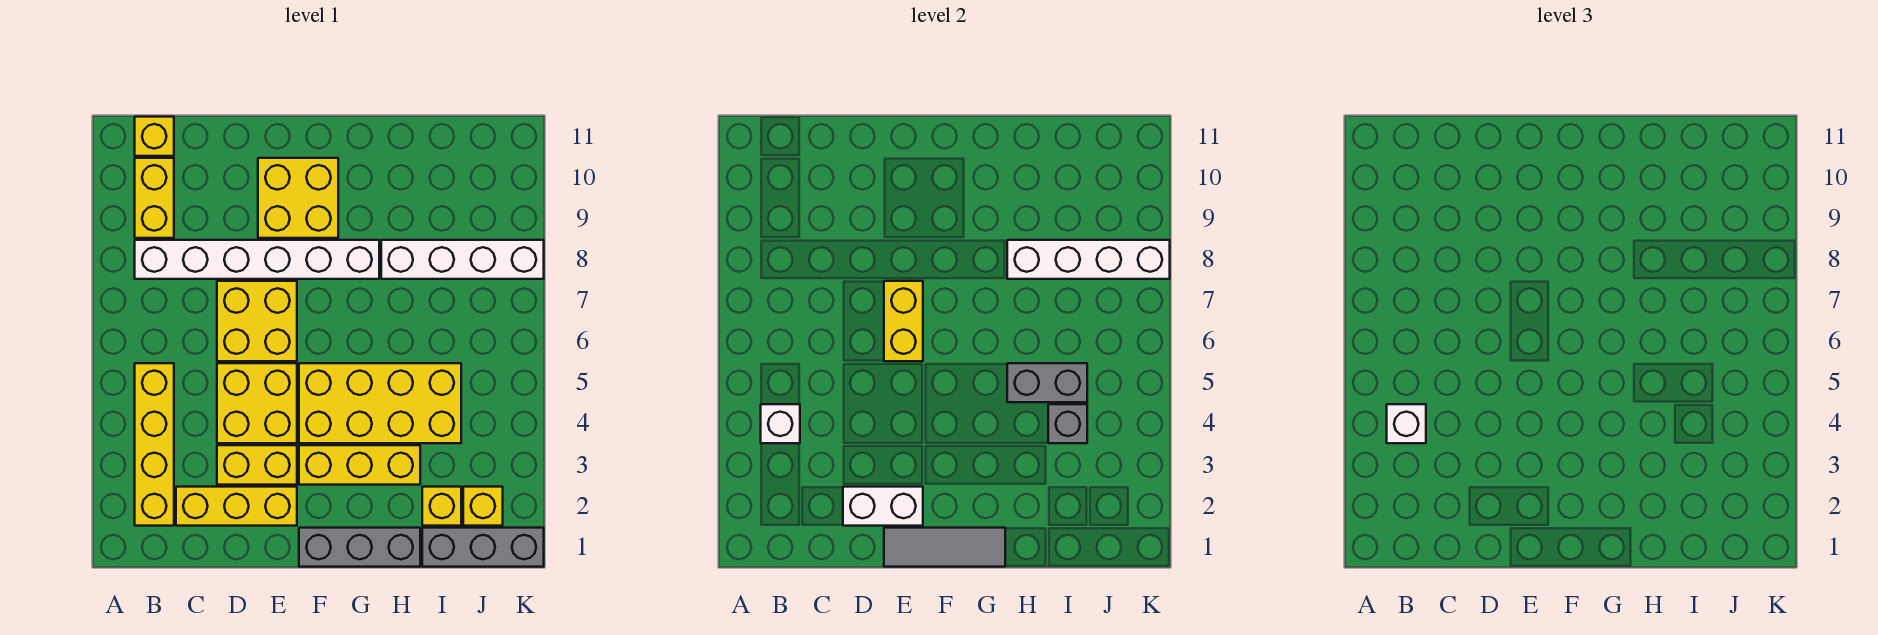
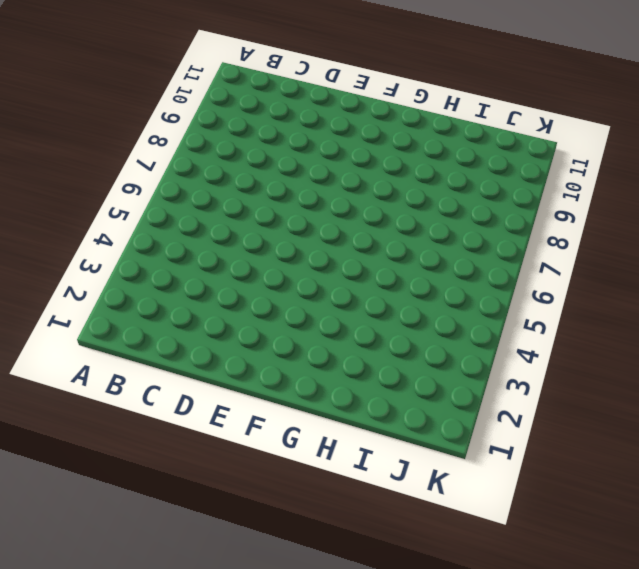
none -> yellow brick B2:B5 level 1
none -> white brick B8:G8 level 1
none -> yellow brick B9:B10 level 1

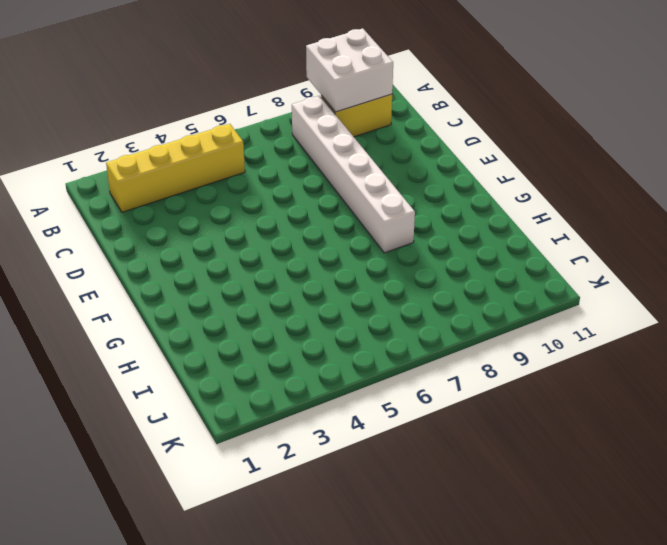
white brick A9:B10 level 2 -> none
none -> yellow brick B11 level 1
none -> yellow brick C2:E2 level 1
none -> yellow brick D3:E3 level 1

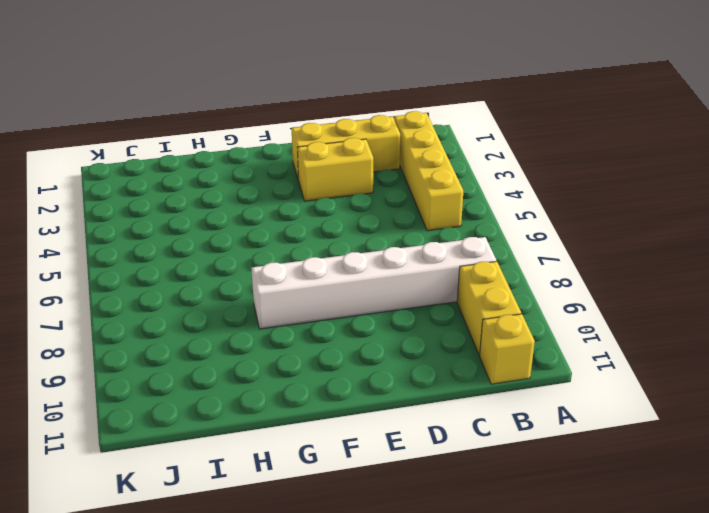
none -> yellow brick D4:E5 level 1
none -> yellow brick D6:E7 level 1
none -> yellow brick E9:F10 level 1

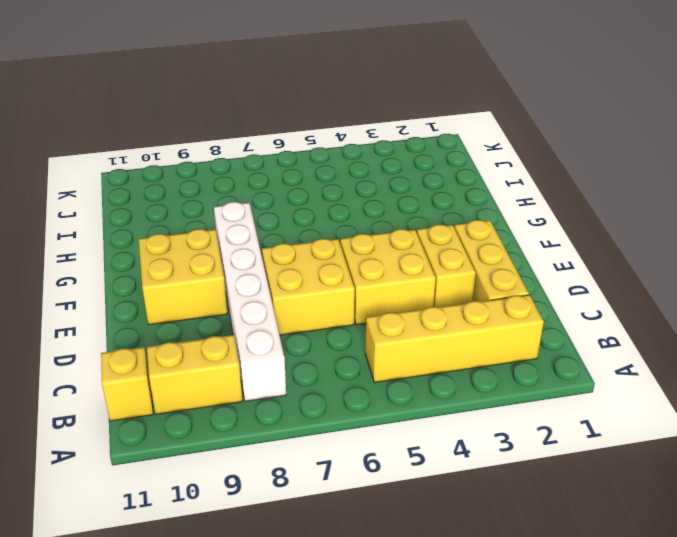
none -> grey brick F1:H1 level 1
none -> yellow brick F3:H3 level 1
none -> yellow brick F4:I5 level 1

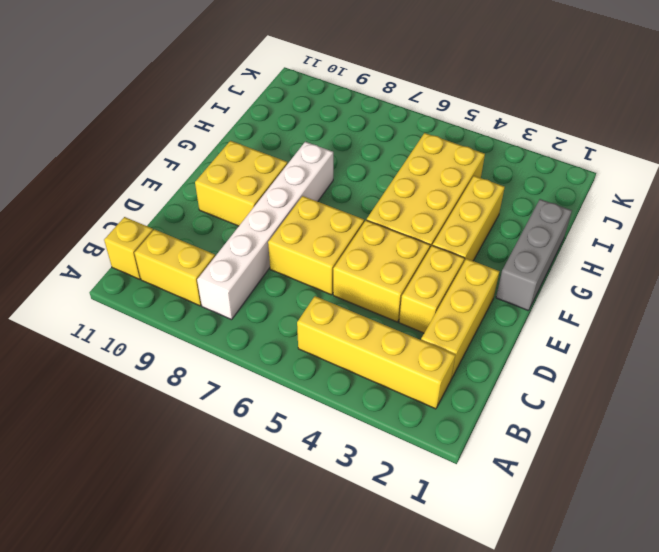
none -> white brick H8:K8 level 1
none -> grey brick I1:K1 level 1
none -> yellow brick I2 level 1

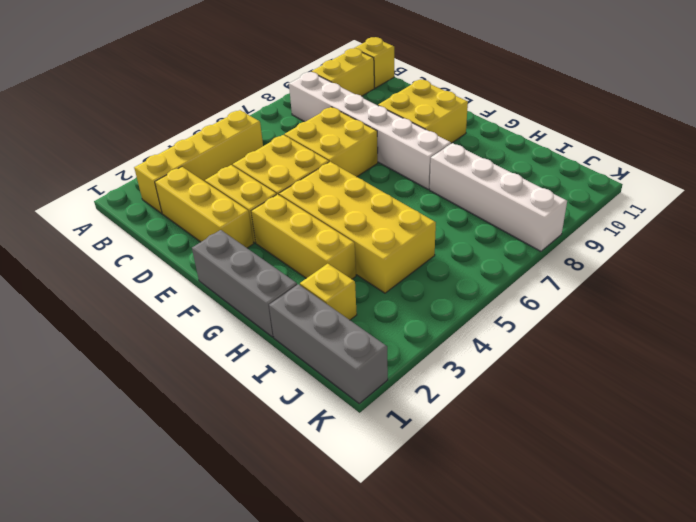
none -> yellow brick J2 level 1
none -> white brick B4 level 2
none -> white brick D2:E2 level 2

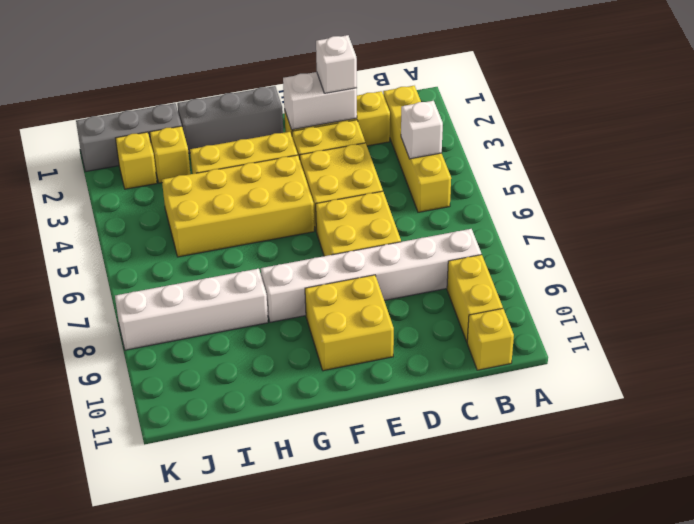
white brick D2 level 3 -> white brick B4 level 3
none -> grey tile E1:G1 level 2
none -> yellow brick E6:E7 level 2
none -> grey brick H5:I5 level 2

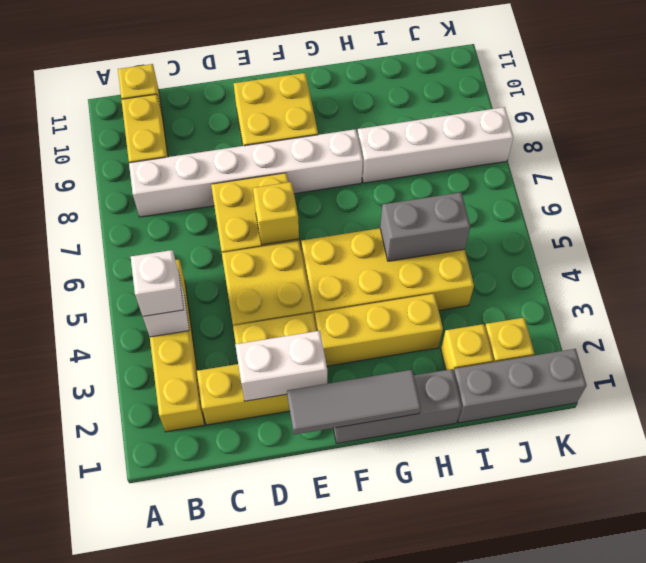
yellow brick E6 level 2 -> yellow brick E6:E7 level 2
none -> white brick H8:K8 level 2
none -> grey brick I4 level 2

